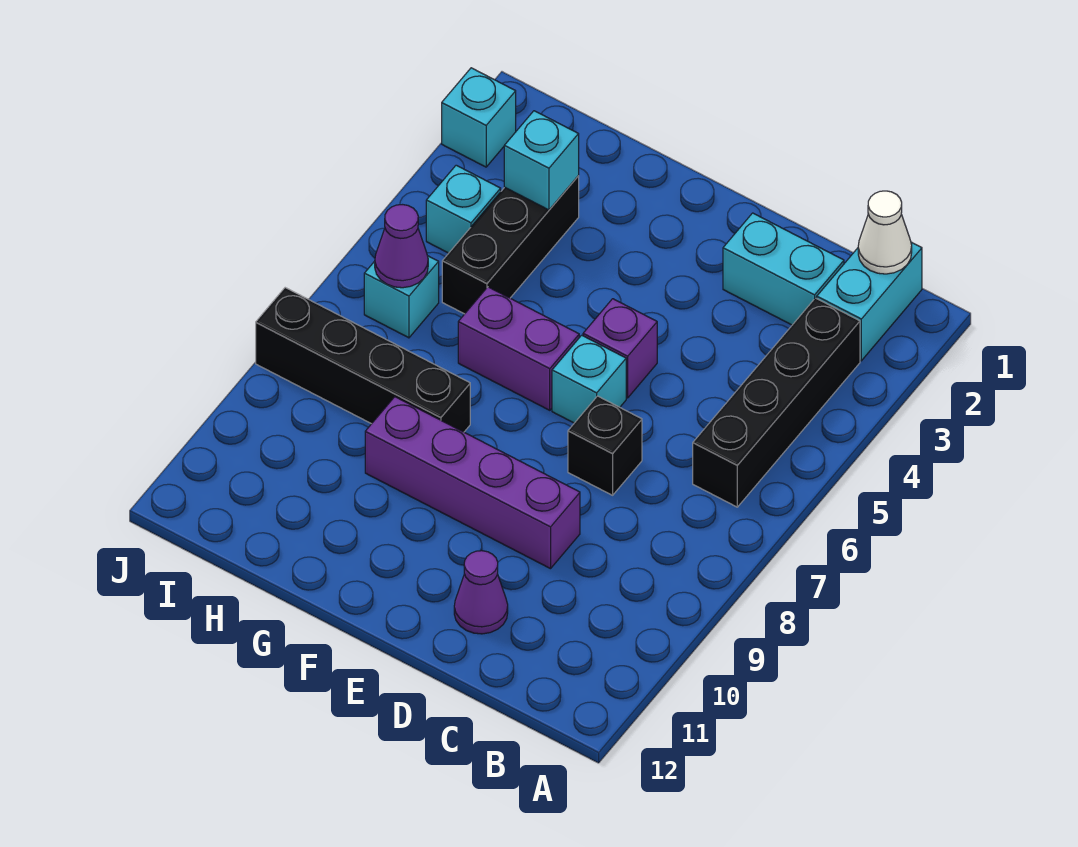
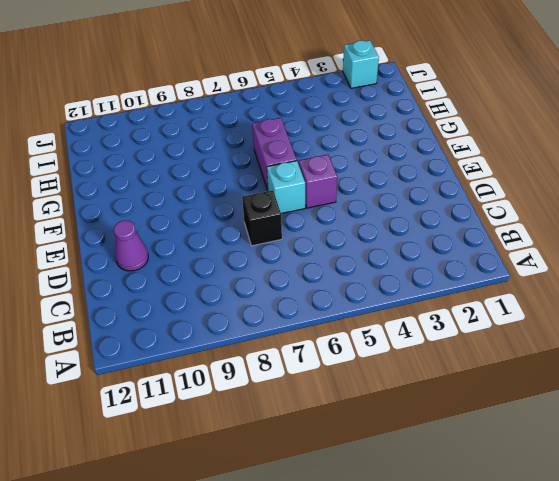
none -> cyan brick B1:B2 level 1
none -> black brick B3:B6 level 1
none -> cyan brick C2:D2 level 1

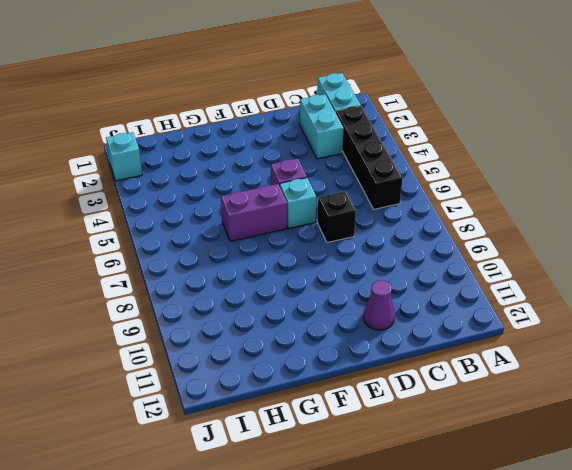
cyan brick C2:C3 level 1 -> cyan brick C2:D2 level 1
none -> purple brick D9:G9 level 1
none -> black brick G8:J8 level 1
none -> black brick H3:H5 level 1

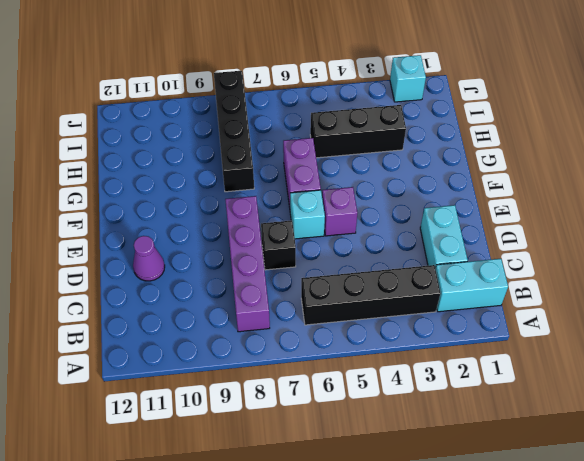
purple brick B8:E8 level 1 -> purple brick D9:G9 level 1
none -> cyan brick I4 level 1
none -> cyan brick I6 level 1
none -> white cone B1 level 2

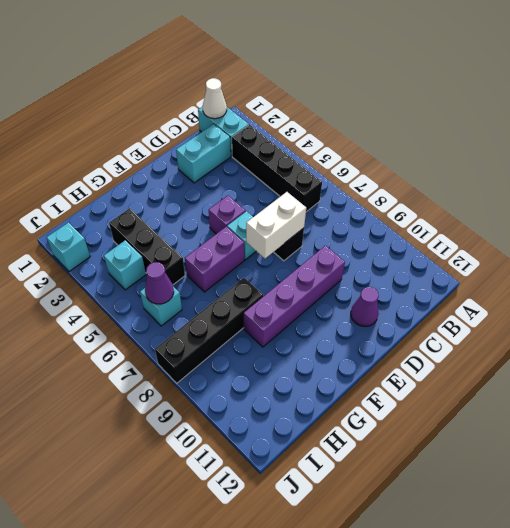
white brick D7:E7 level 2 -> none
none -> cyan brick H3 level 2

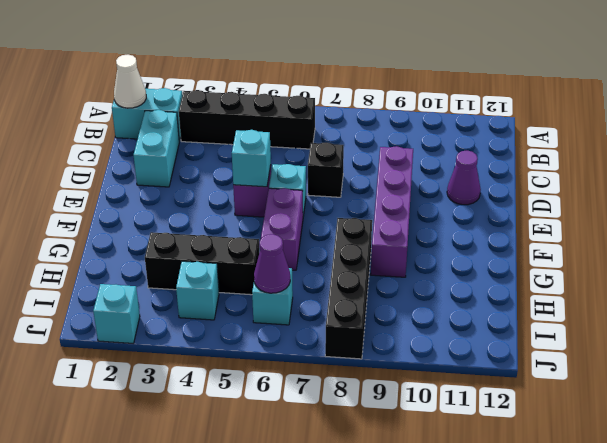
cyan brick E5 level 2 -> cyan brick H3 level 2

